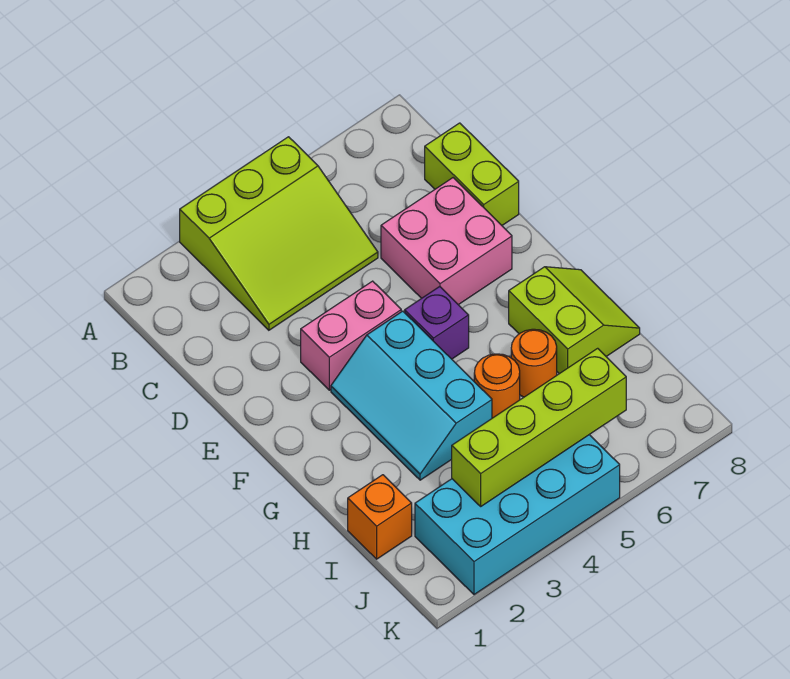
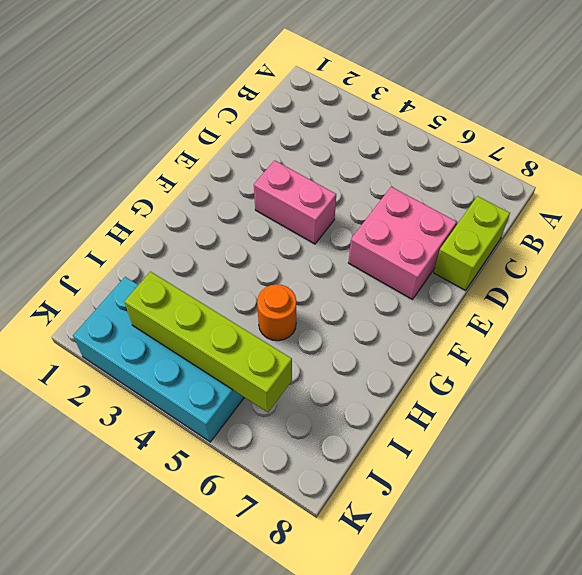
none -> lime slope A3:C5 level 1 top A
none -> cyan slope F3:H4 level 1 top 4
none -> purple brick F5 level 1

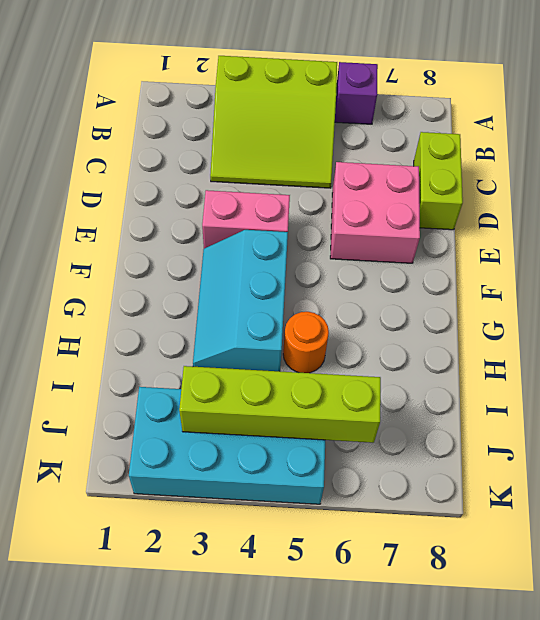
purple brick A6 level 1 -> purple brick F5 level 1
none -> lime slope G7:H8 level 1 top 7
none -> orange round brick H6 level 1
none -> orange brick I1 level 1

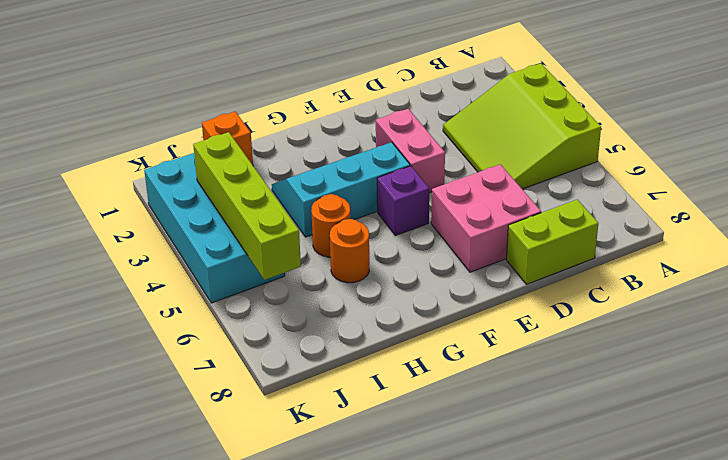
none -> lime slope G7:H8 level 1 top 7

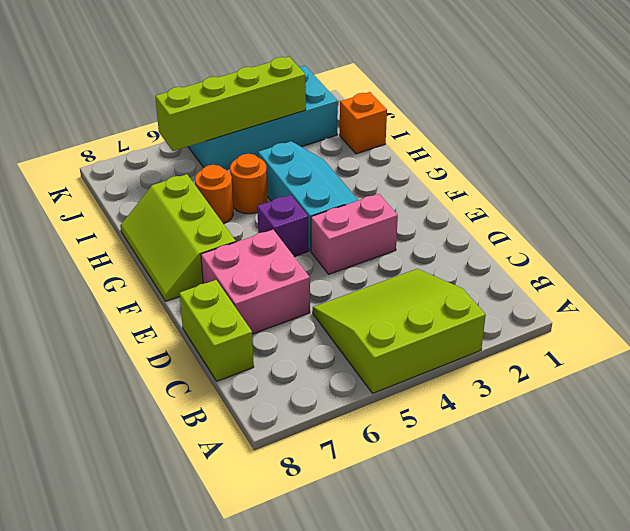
lime slope F7:H8 level 1 top 7 -> lime slope G7:H8 level 1 top 7

